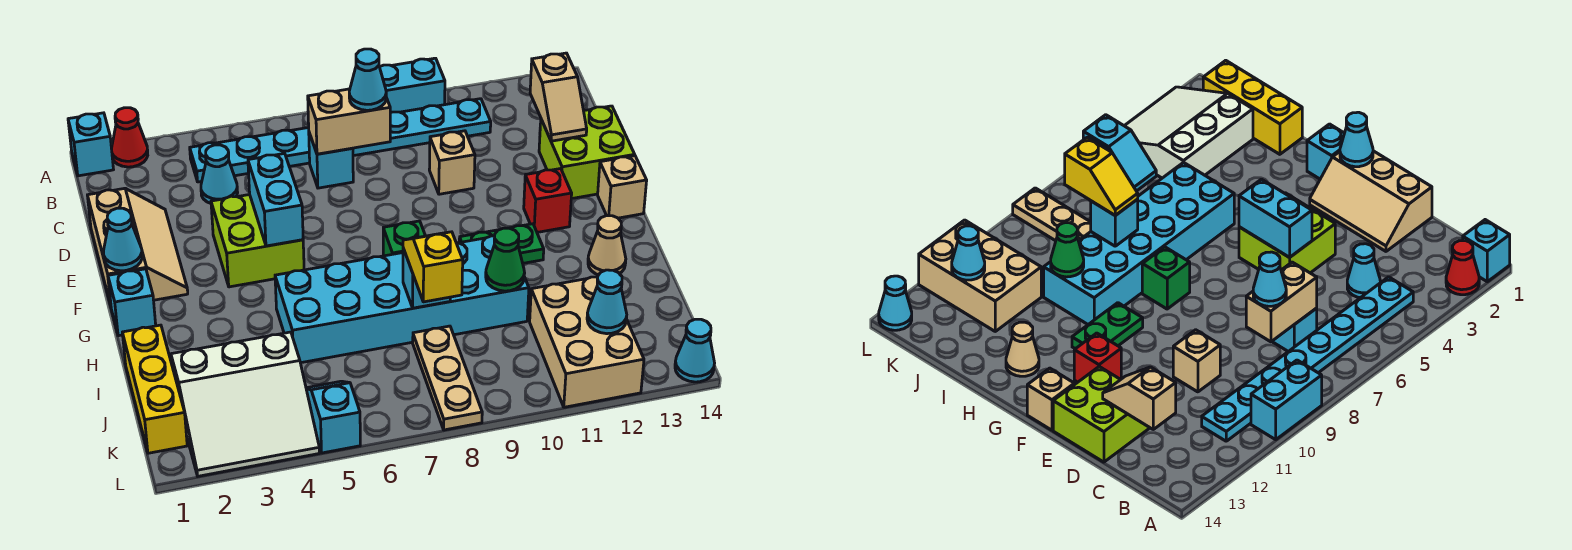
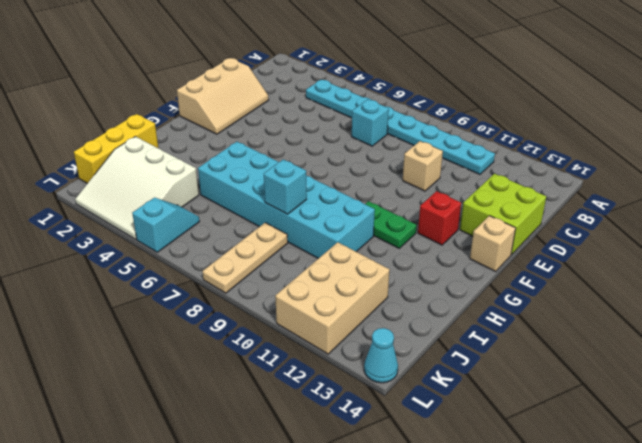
none -> cyan brick A1 level 1
none -> red cone A2 level 1
none -> cyan brick A9:A10 level 1
none -> cyan cone C4 level 1

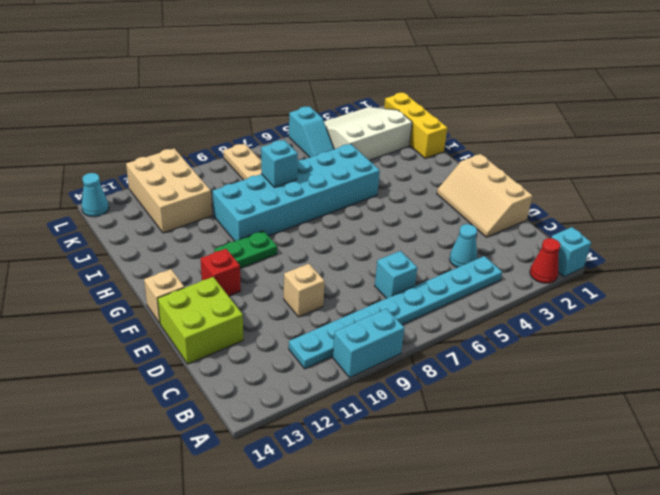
none -> lime brick E4:F5 level 1
none -> cyan brick G1 level 1
none -> green brick G8 level 1
none -> tan cone H13 level 1

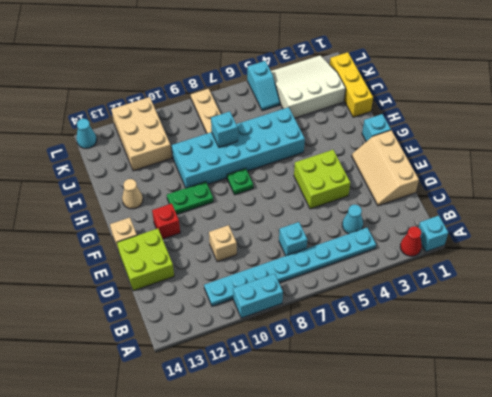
green plate G8 level 1 -> green brick G8 level 1
none -> tan brick C7:C8 level 2
none -> tan slope C13:D13 level 2 top C
none -> cyan brick E5:F5 level 2
none -> cyan cone F1 level 2

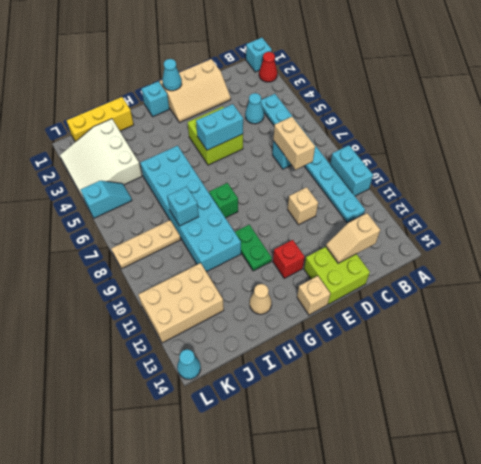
none -> green cone I10 level 2
none -> cyan cone K12 level 2
none -> cyan cone C8 level 3
none -> yellow slope I8:J8 level 3 top J

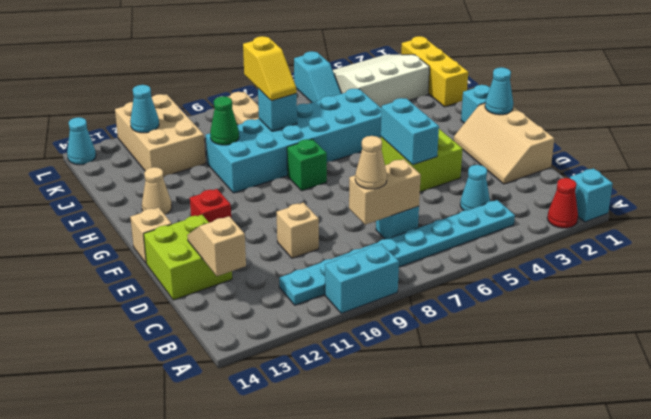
tan cone C8 level 3 -> cyan cone C8 level 3
none -> green plate G10:G11 level 1

